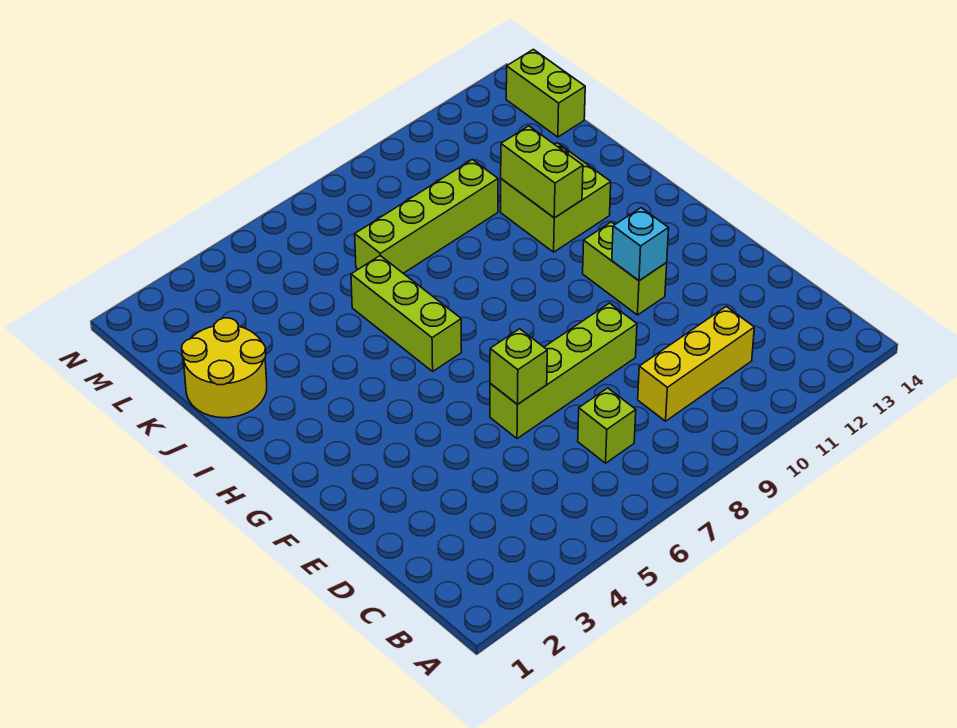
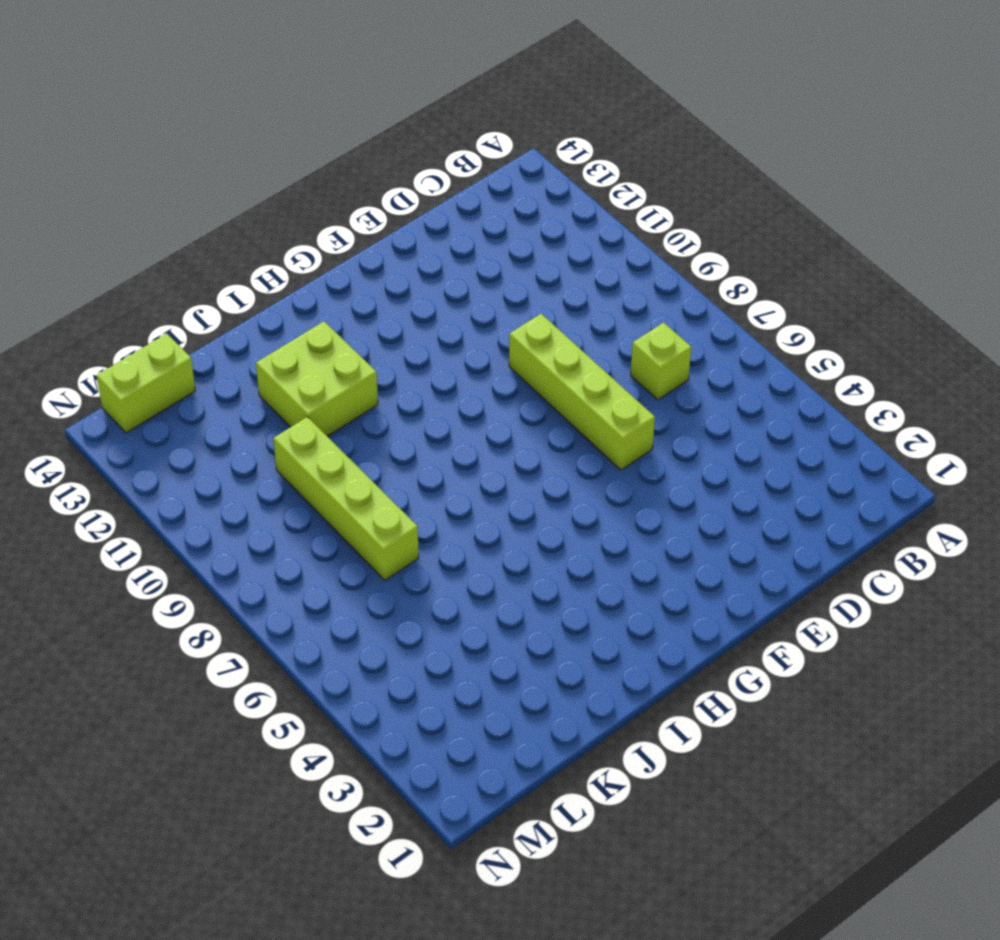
none -> yellow brick C9:C11 level 1
none -> lime brick F11:G11 level 1
none -> lime brick H6:J6 level 1

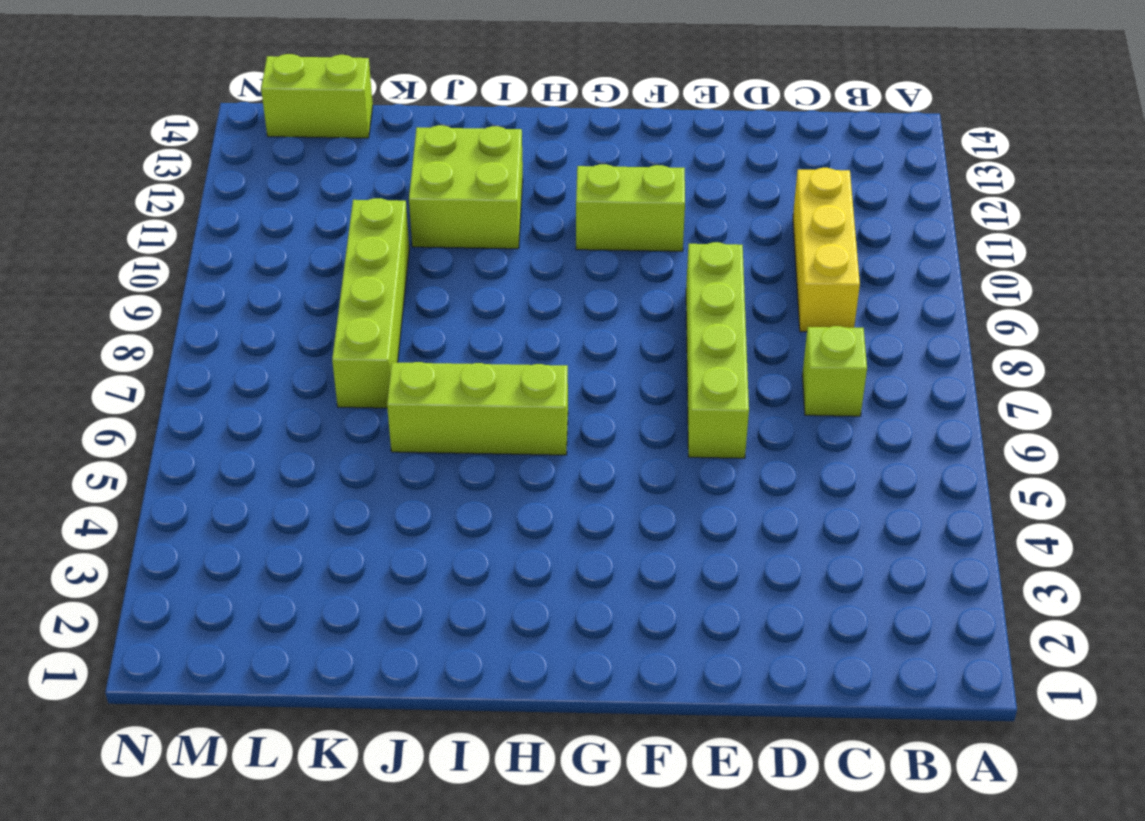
none -> yellow round brick J1:K2 level 1
none -> lime brick E6 level 2
none -> cyan brick F11 level 2

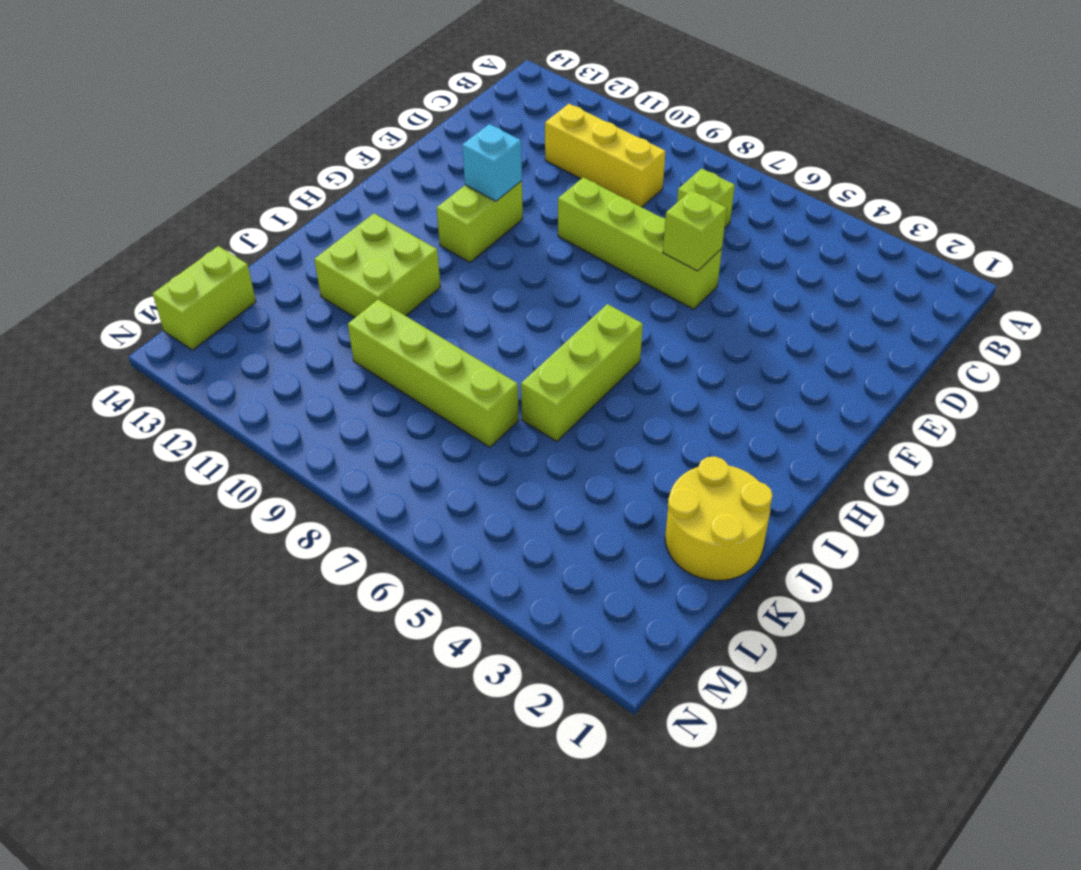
none -> lime brick I11:J11 level 2

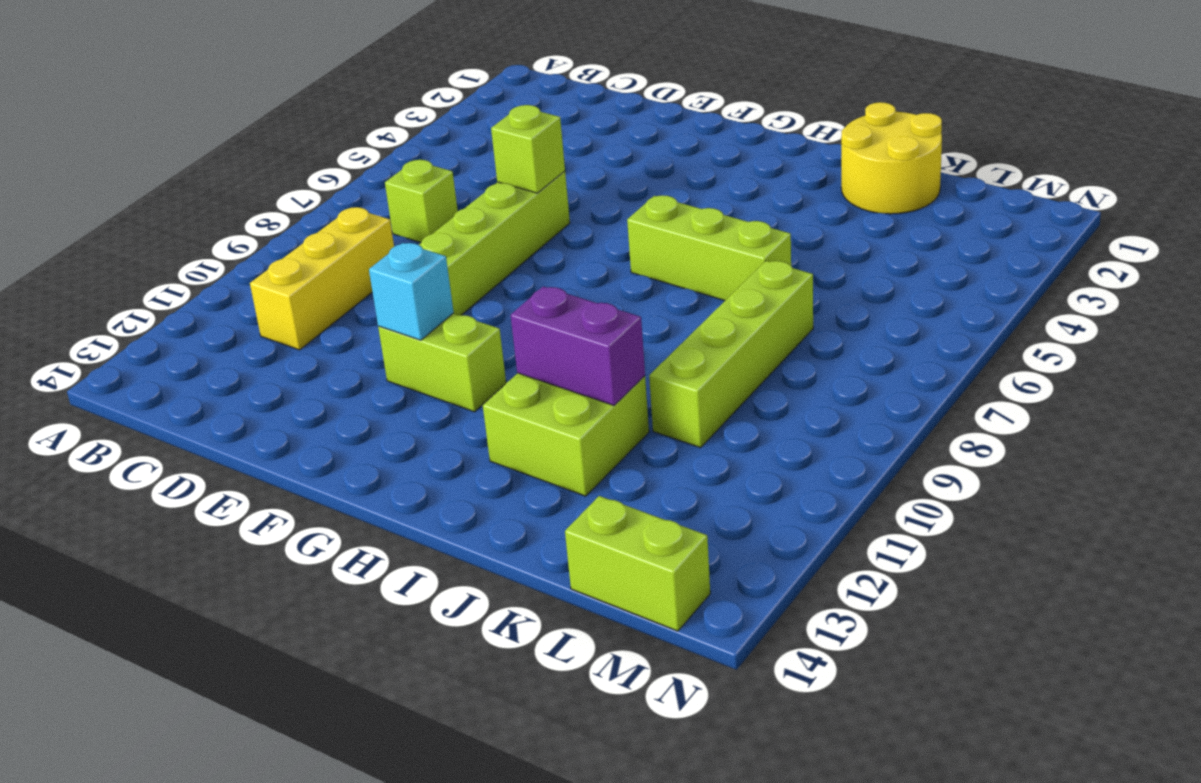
purple brick I11:J11 level 2 -> lime brick I11:J11 level 2

